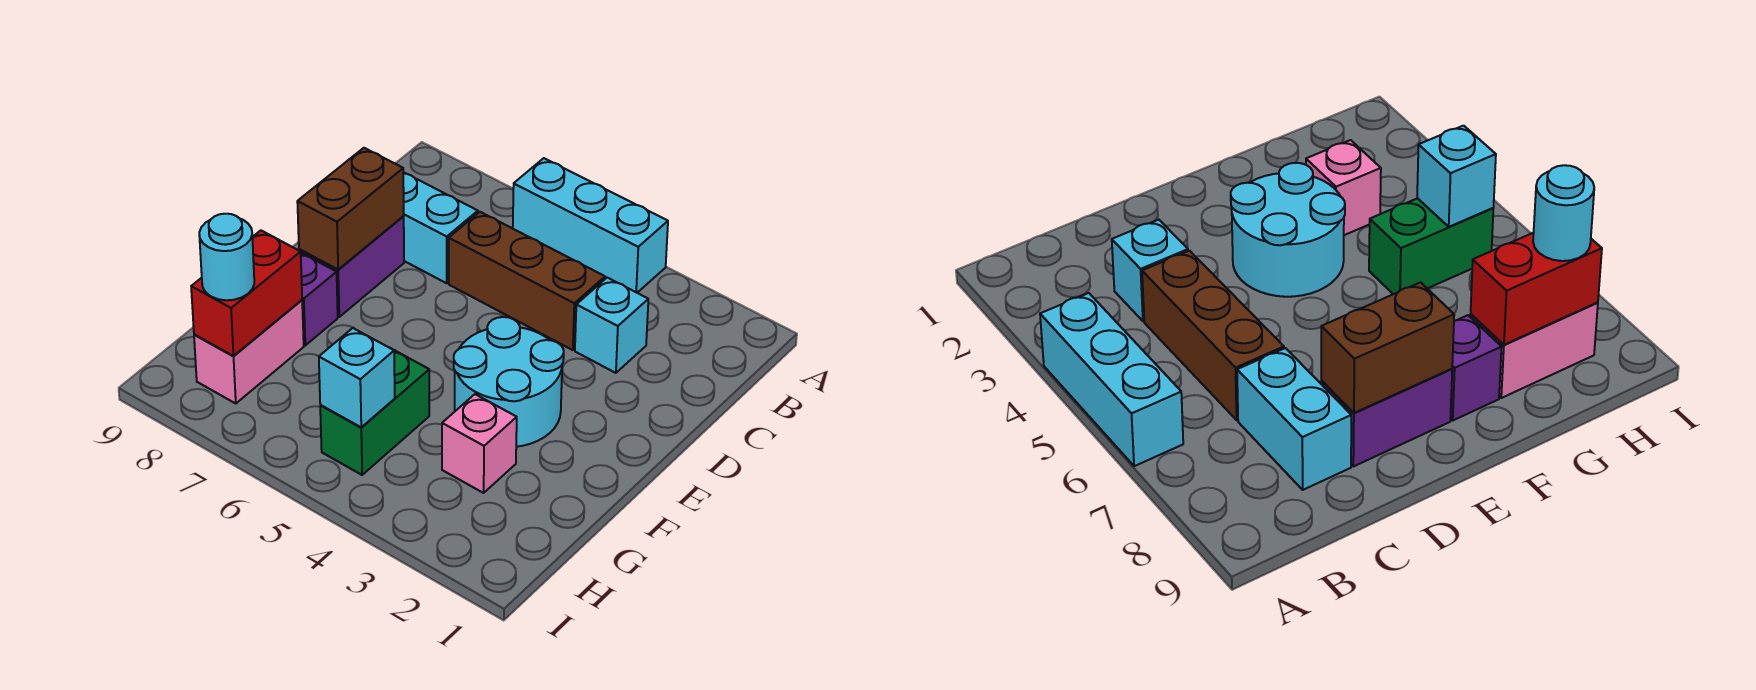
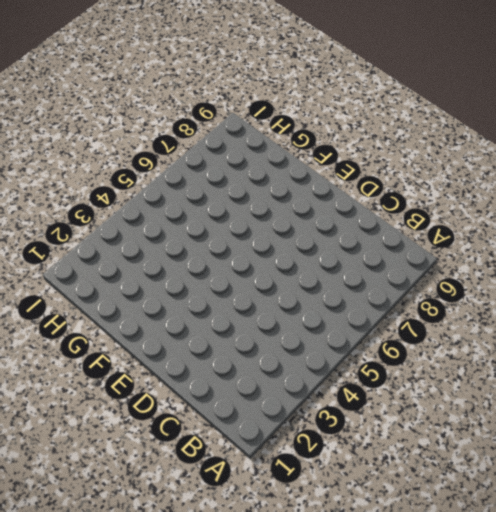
none -> cyan brick A4:A6 level 1
none -> cyan brick C3 level 1
none -> brown brick C4:C6 level 1

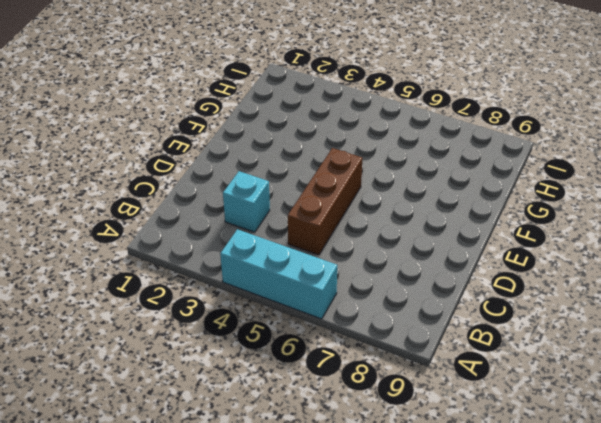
brown brick C5:E5 level 1 -> brown brick C4:C6 level 1
none -> cyan brick C7:C8 level 1
none -> purple brick D8:E8 level 1
none -> cyan round brick E3:F4 level 1

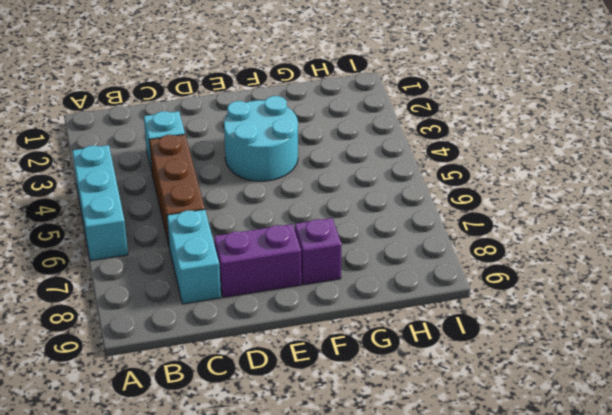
none -> pink brick G3 level 1
none -> green brick G5:H5 level 1
none -> pink brick G8:H8 level 1

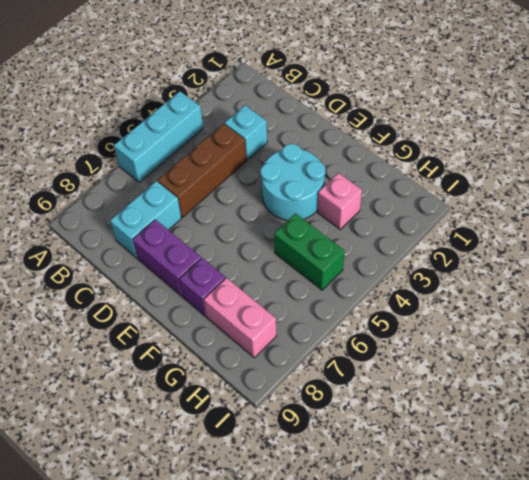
none -> brown brick D8:E8 level 2
none -> red brick G8:H8 level 2
none -> cyan brick H5 level 2

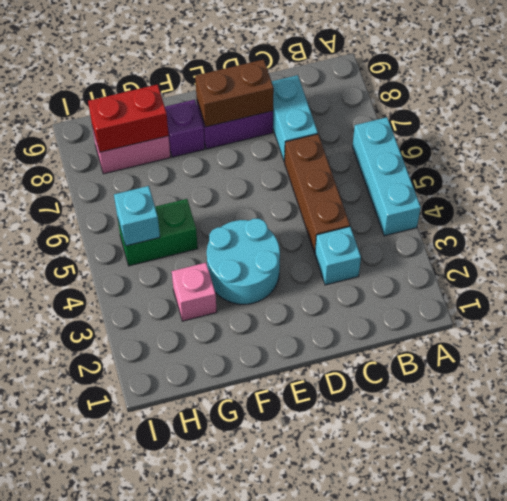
none -> cyan round brick H8 level 3

